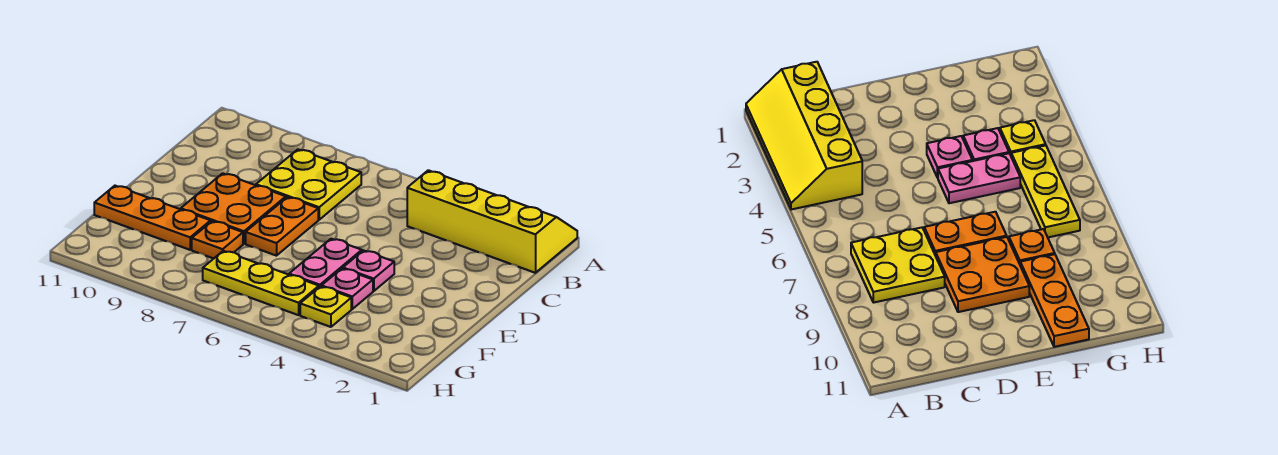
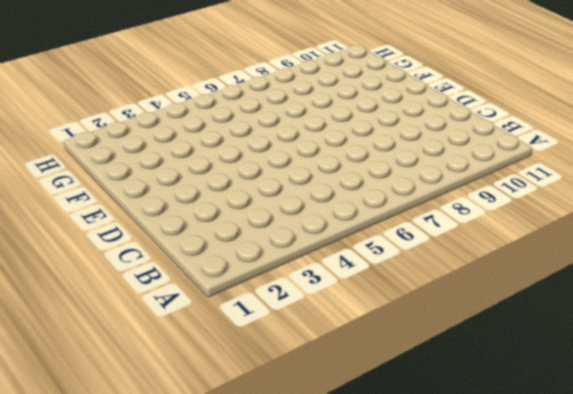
none -> yellow slope A1:B4 level 1 top B
none -> yellow plate B7:C8 level 1

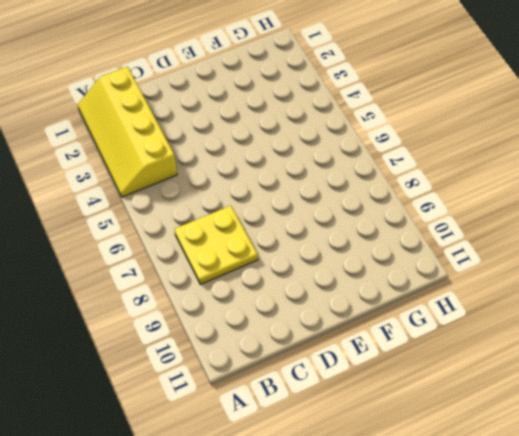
none -> orange plate D7:E7 level 1
none -> orange plate D8:E9 level 1

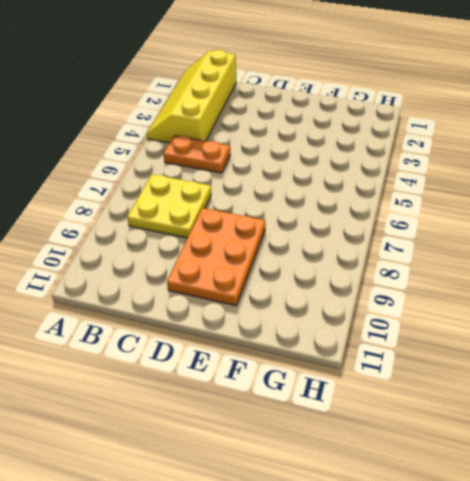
orange plate B5:C5 level 1 -> orange plate D7:E7 level 1
orange plate D8:E10 level 1 -> orange plate D8:E9 level 1
none -> pink plate E4 level 1
none -> pink plate E5:F5 level 1

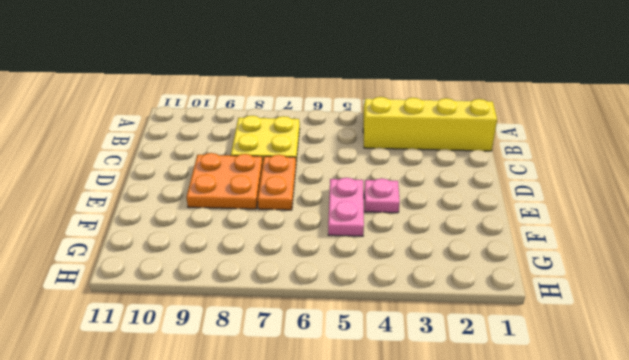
none -> pink plate F4 level 1
none -> orange plate F8 level 1

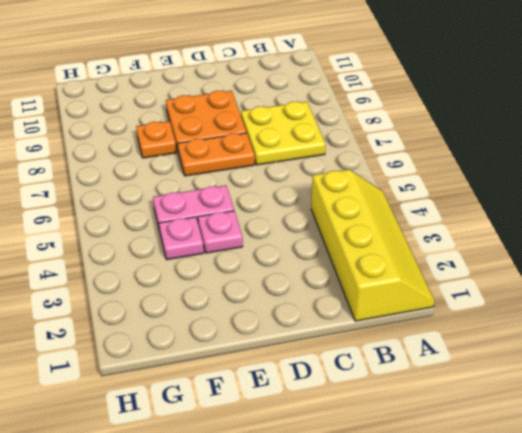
none -> orange plate F9:F11 level 1
none -> yellow plate G4 level 1

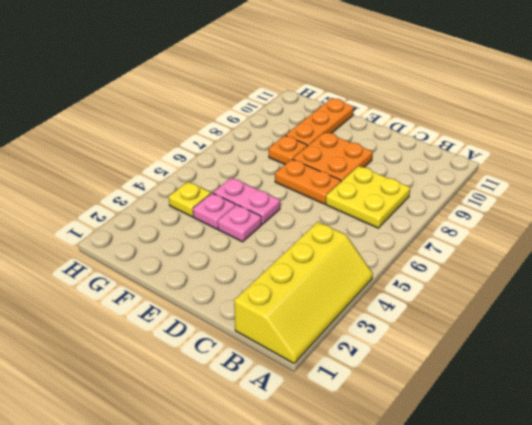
none -> yellow plate G5:G7 level 1

